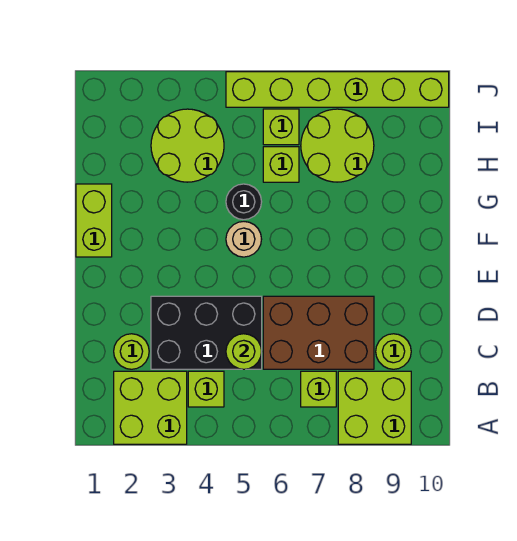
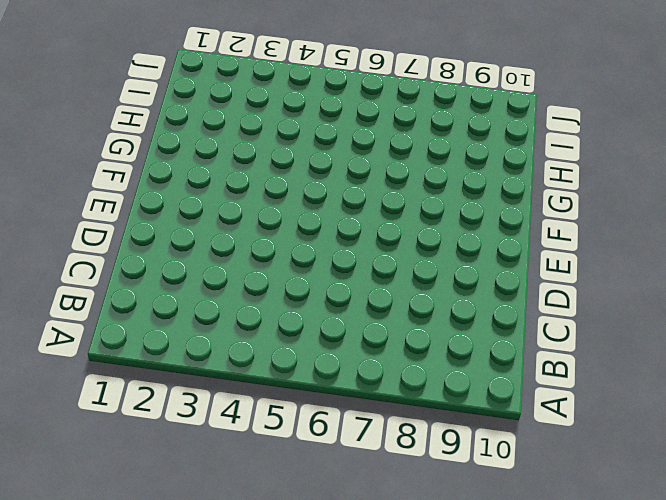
none -> lime brick A2:B3 level 1
none -> lime brick A8:B9 level 1
none -> lime brick B4 level 1

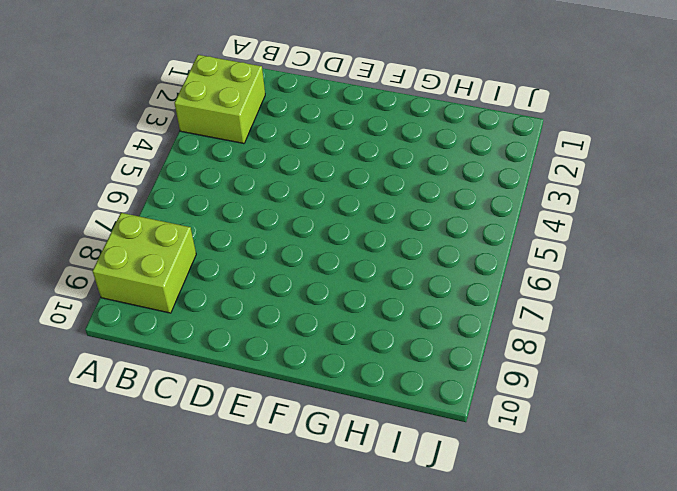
none -> lime brick B4 level 1
none -> lime brick B7 level 1
none -> lime round brick C2 level 1

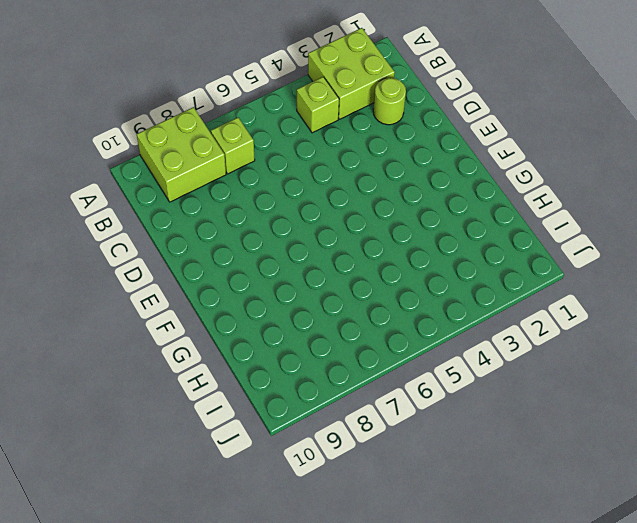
none -> black brick C3:D5 level 1
none -> brown brick C6:D8 level 1
none -> lime round brick C9 level 1

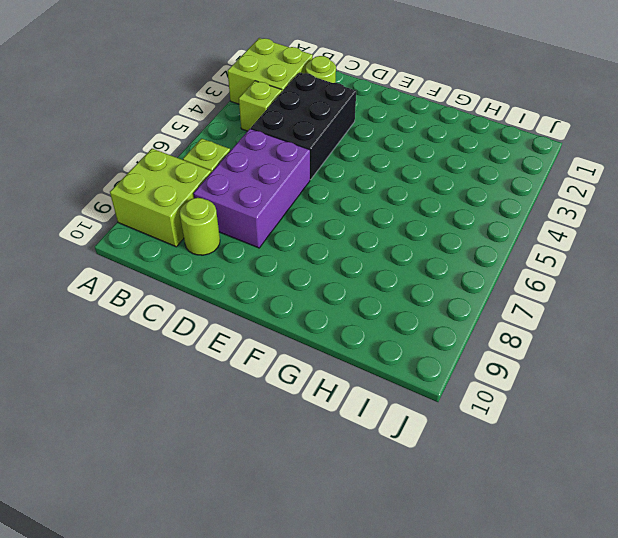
purple brick C6:D8 level 1 -> brown brick C6:D8 level 1
none -> lime brick F1:G1 level 1
none -> tan round brick F5 level 1
none -> black round brick G5 level 1

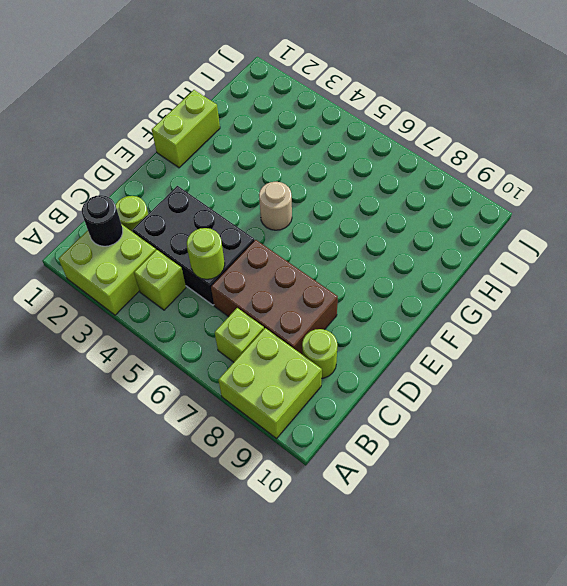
black round brick B2 level 2 -> black round brick G5 level 1
none -> lime round brick H3:I4 level 1
none -> lime brick H6 level 1
none -> lime round brick H7:I8 level 1

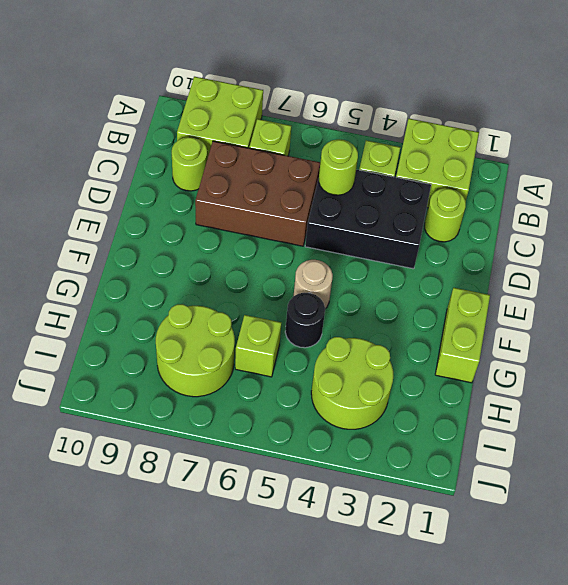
none -> lime brick I6 level 1
none -> lime brick J5:J10 level 1

